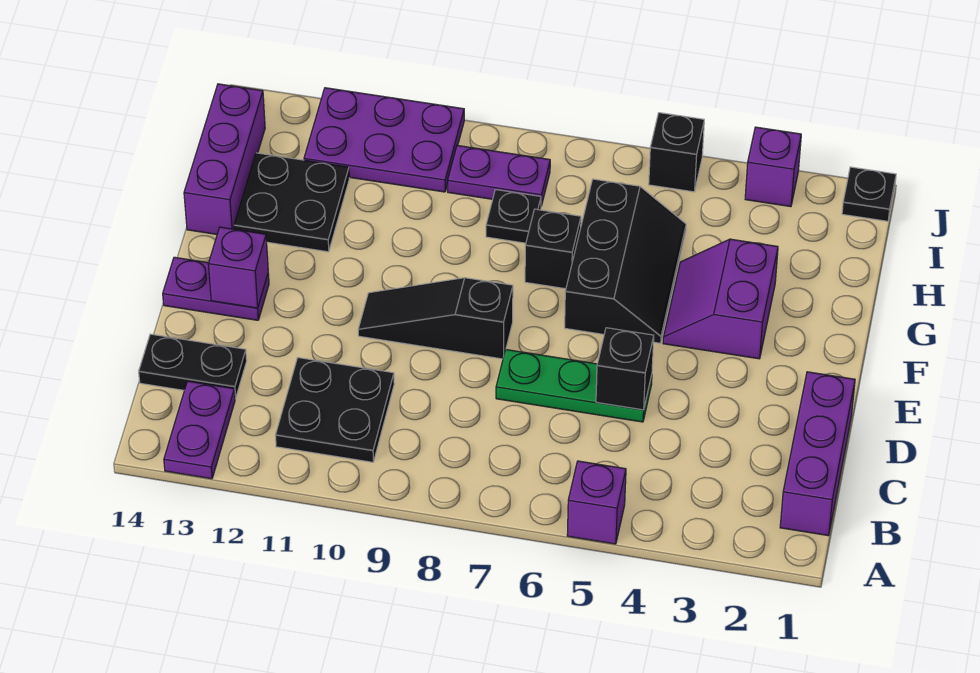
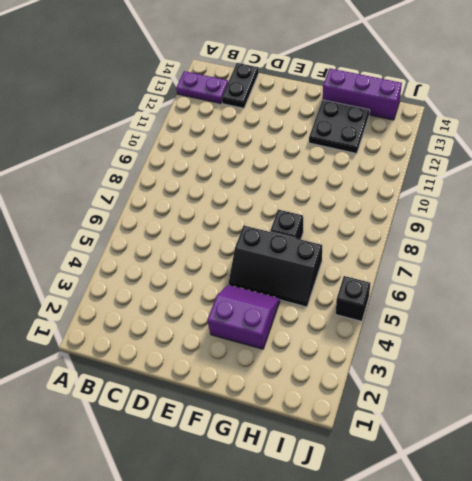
none -> purple brick A5 level 1
none -> purple brick B1:D1 level 1
none -> black plate B10:C11 level 1

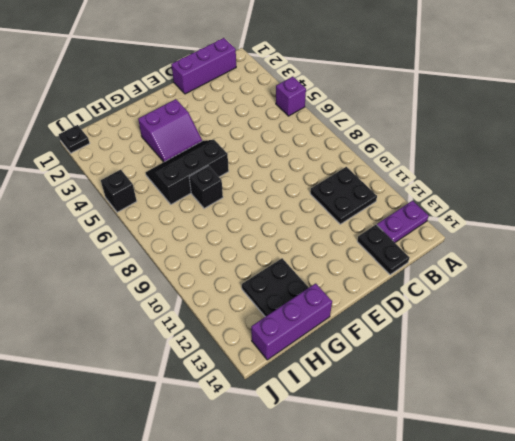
none -> green plate D5:D7 level 1
none -> black slope E8:E10 level 1 top 8
none -> purple plate E13:E14 level 1

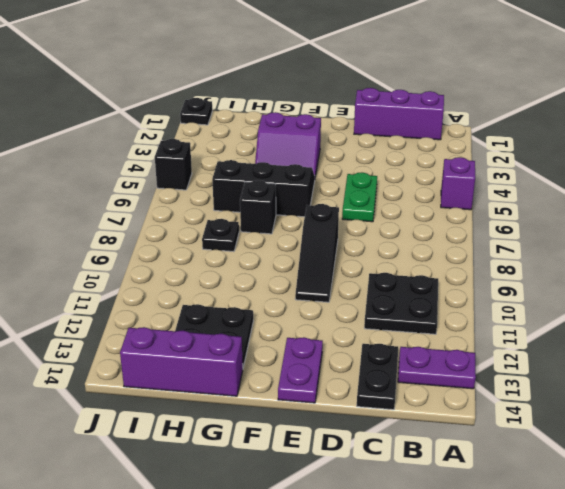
green plate D5:D6 level 1 -> green plate D5:D7 level 1
none -> purple plate I8:I9 level 1
none -> purple plate I10:J12 level 1
none -> purple brick J3 level 1

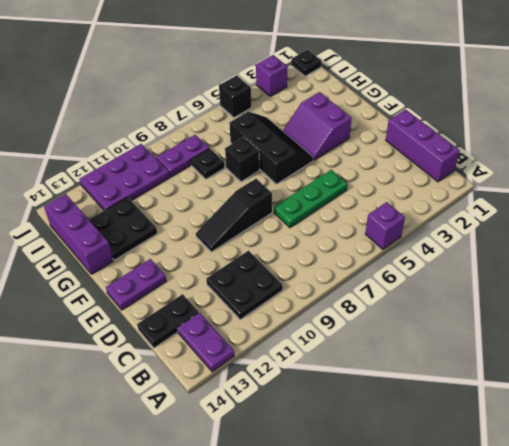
none -> black brick D5 level 2
none -> purple brick E13 level 2

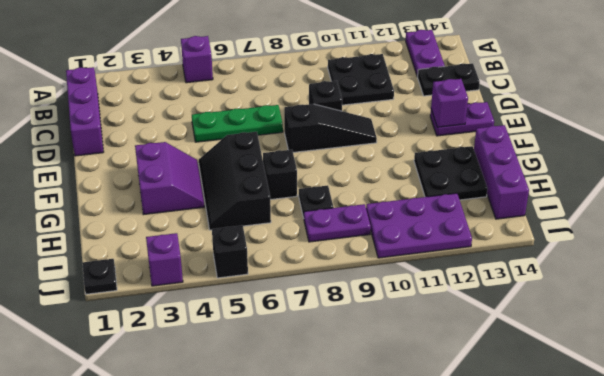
black brick D9 level 1 -> black brick D5 level 2

